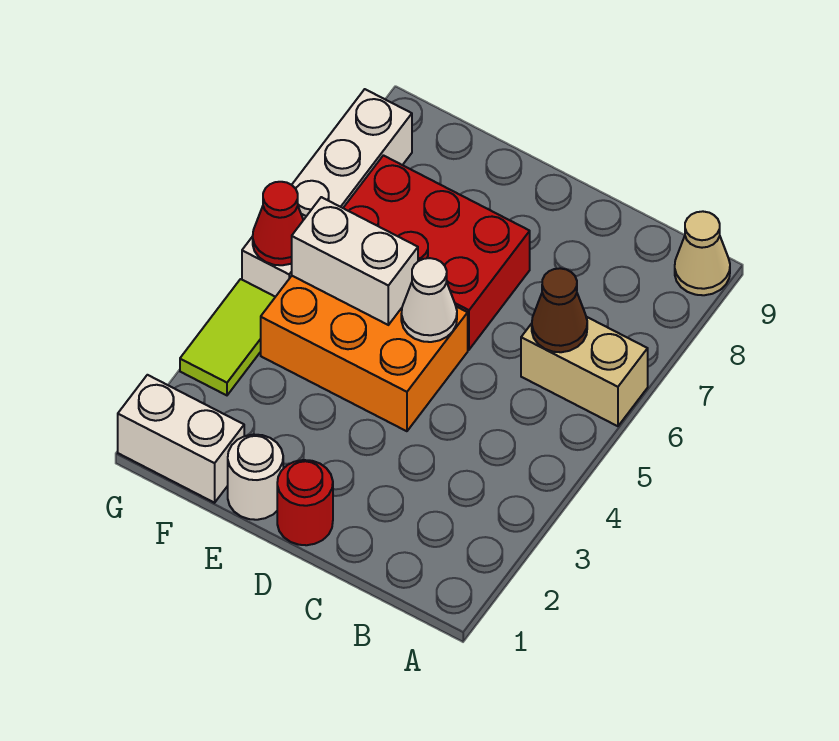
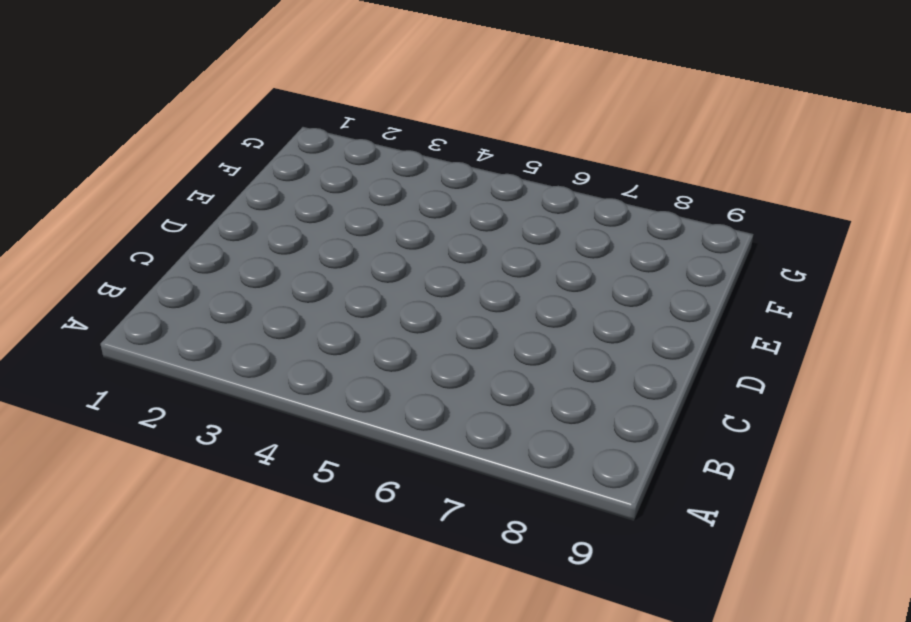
none -> tan brick A6:B6 level 1
none -> tan cone A9 level 1
none -> red round brick D1 level 1

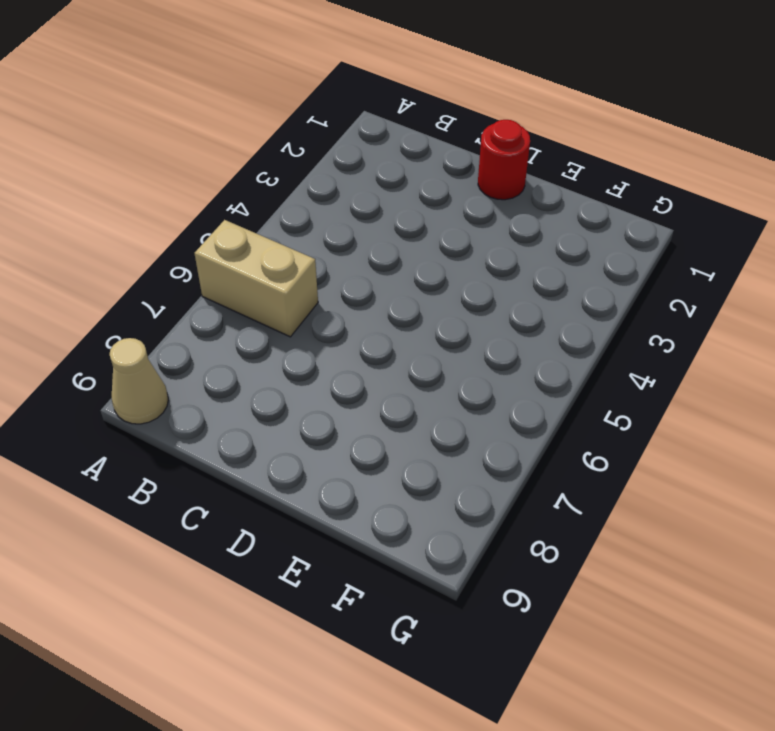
none -> orange brick D4:F5 level 1
none -> red brick D6:F7 level 1
none -> white round brick E1 level 1

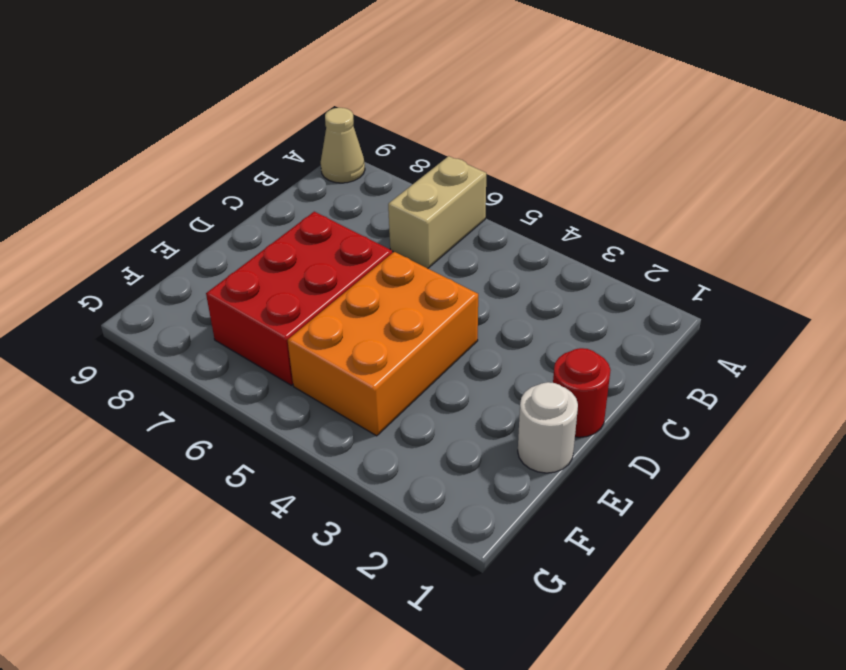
none -> white brick F1:G1 level 1
none -> lime tile G3:G4 level 1
none -> white brick G5:G8 level 1

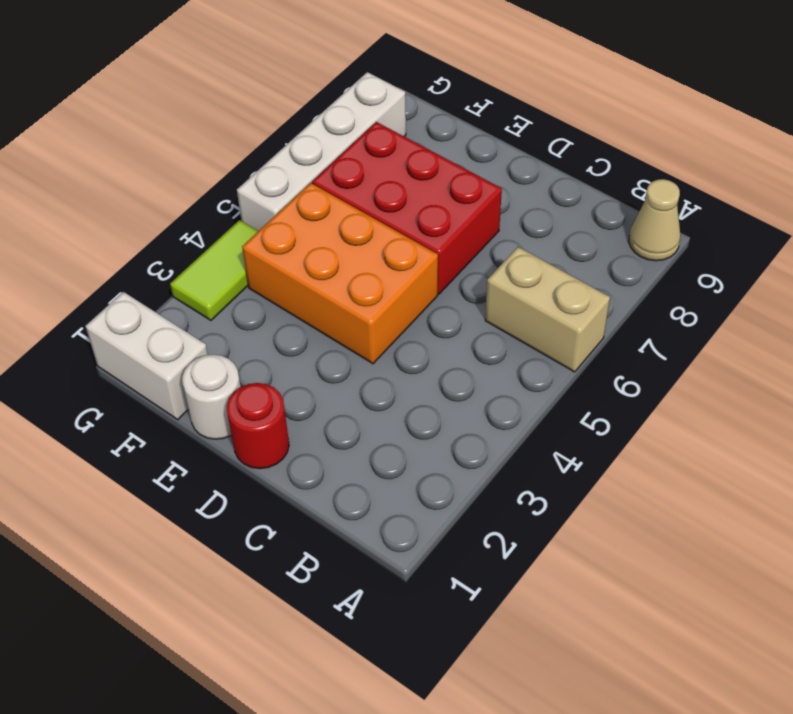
none -> brown cone B6 level 2
none -> white cone D5 level 2
none -> white brick E5:F5 level 2

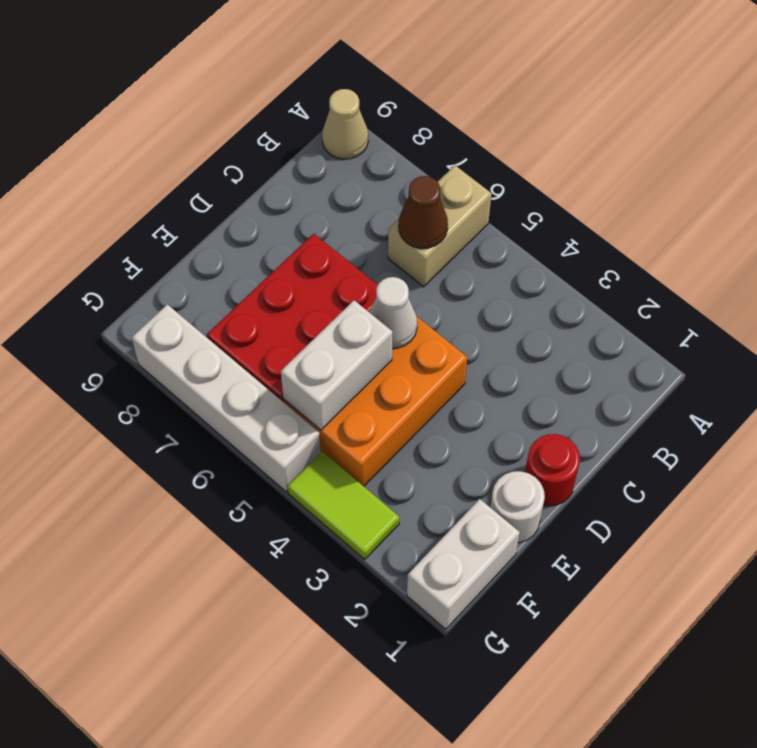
none -> red cone G5 level 2

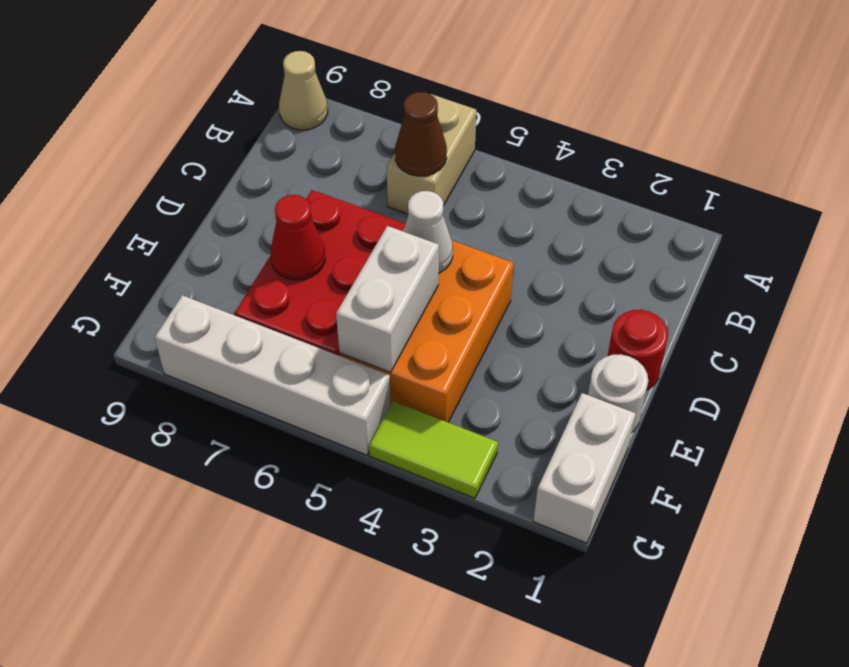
red cone E7 level 2 -> red cone G5 level 2

